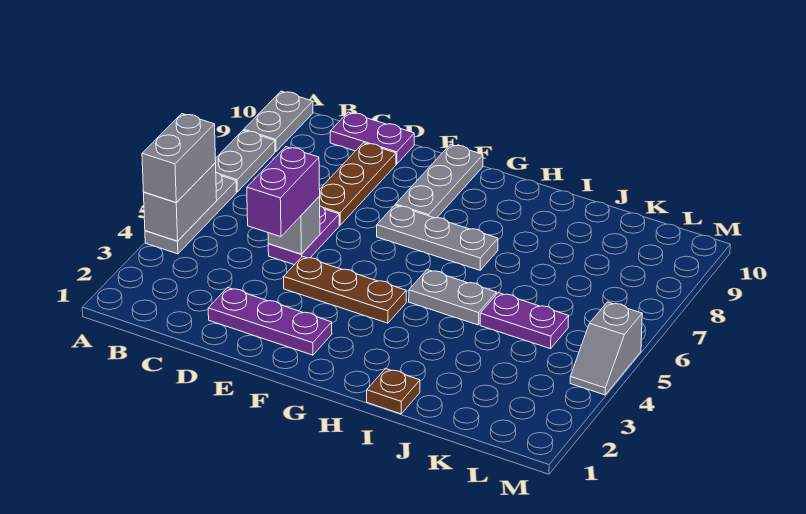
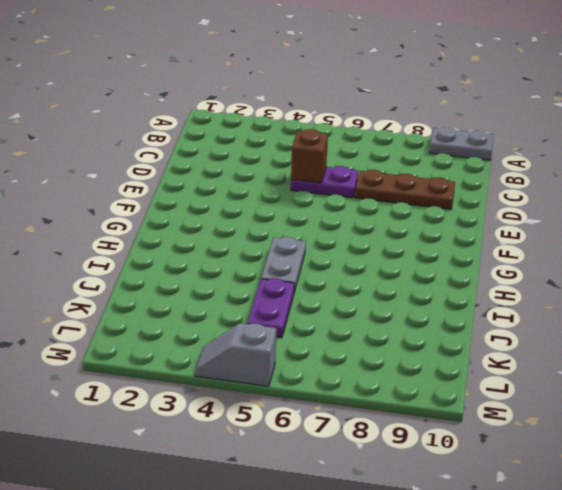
brown brick D5 level 2 -> grey brick D5 level 2
none -> grey plate A4:A6 level 1
none -> grey plate A7:A8 level 1
none -> purple plate C10:D10 level 1

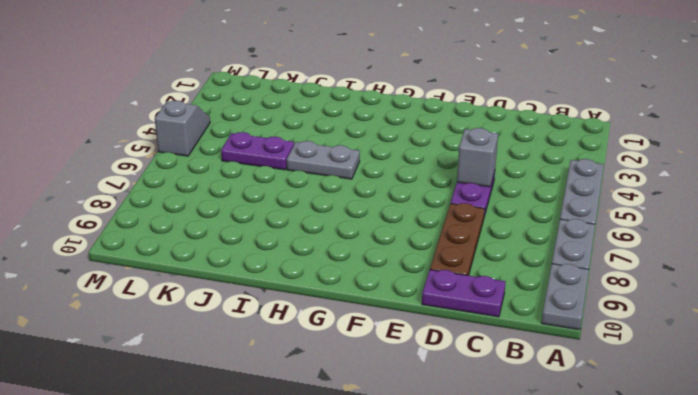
none -> purple plate D2:F2 level 1
none -> brown plate E4:G4 level 1
none -> grey plate F7:H7 level 1

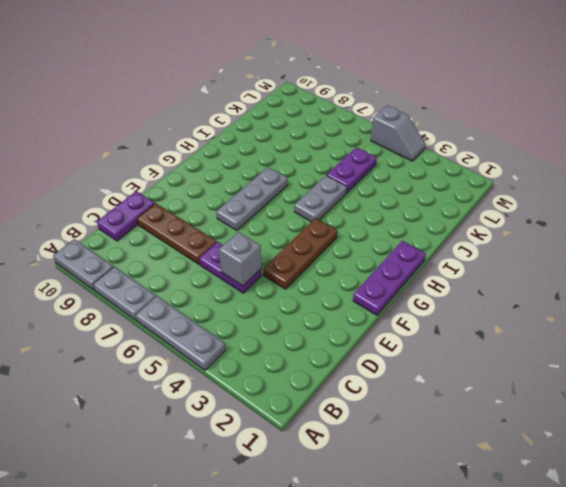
purple plate F1:H1 level 1 -> purple plate D2:F2 level 1
none -> grey plate F8:F10 level 1
none -> brown plate I1 level 1
none -> grey brick A4:A5 level 2

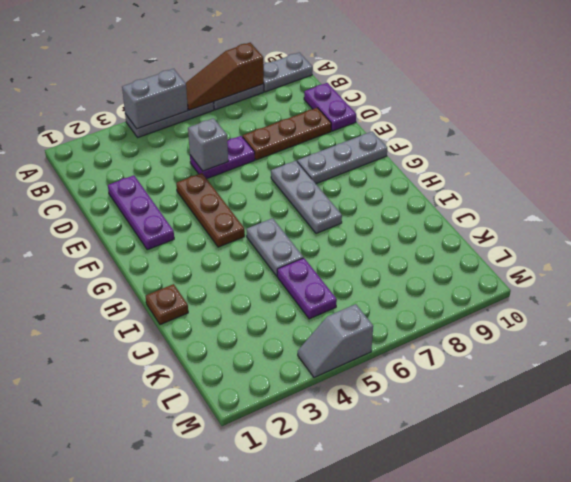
brown slope A6:A8 level 2 top 8 -> none
none -> grey brick A4:A5 level 3
none -> purple brick D4:D5 level 3

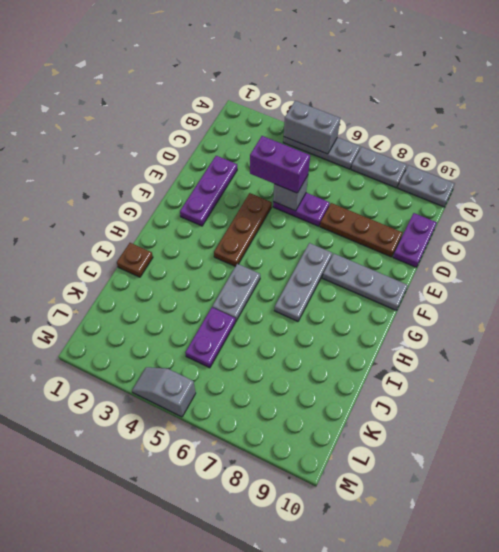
none -> grey brick A4:A5 level 3

